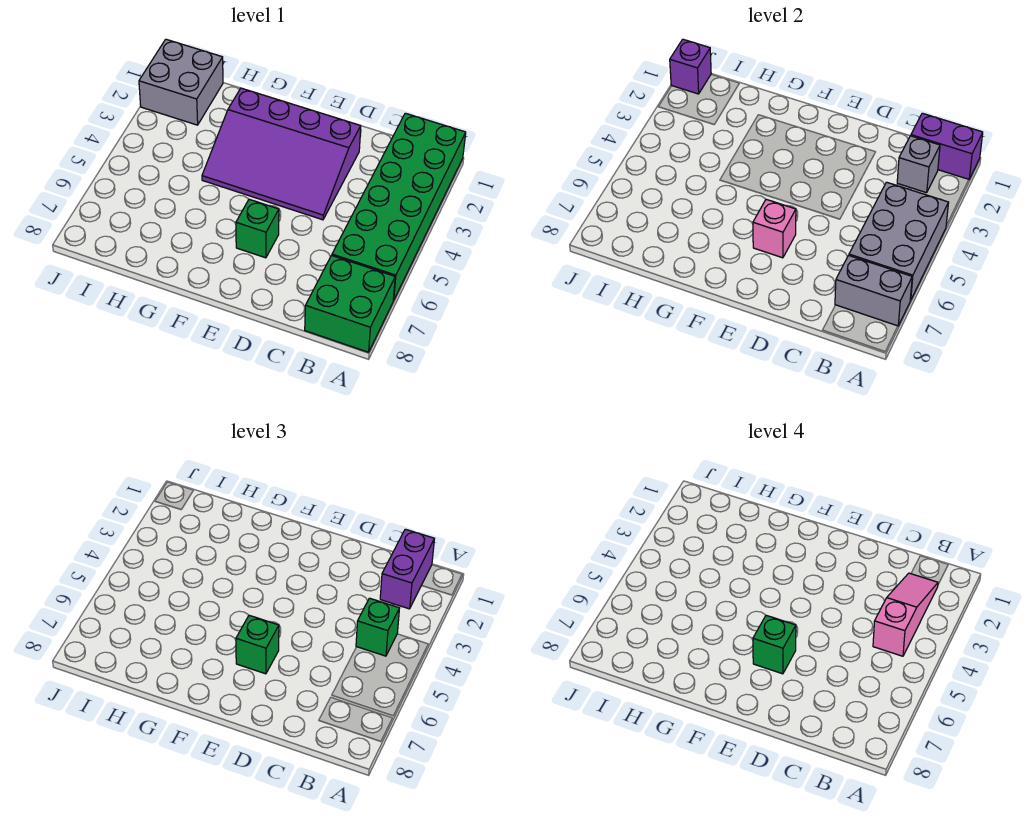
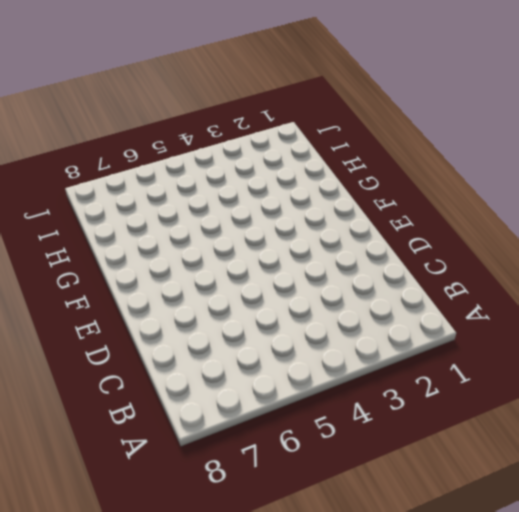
none -> green brick A1:B6 level 1
none -> green brick A7:B8 level 1
none -> purple slope D2:G4 level 1 top 2

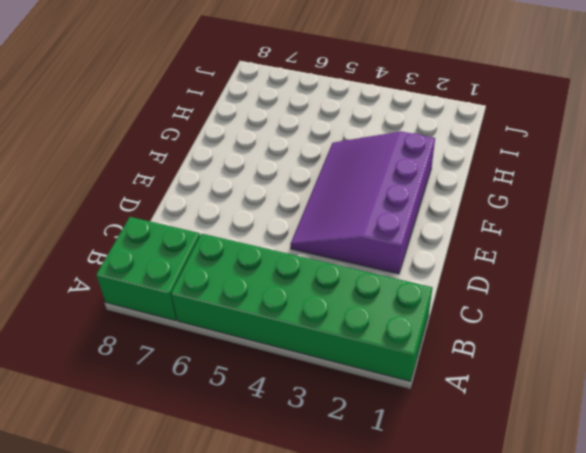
none -> green brick E6 level 1
none -> grey brick I1:J2 level 1
none -> purple brick A1:B1 level 2

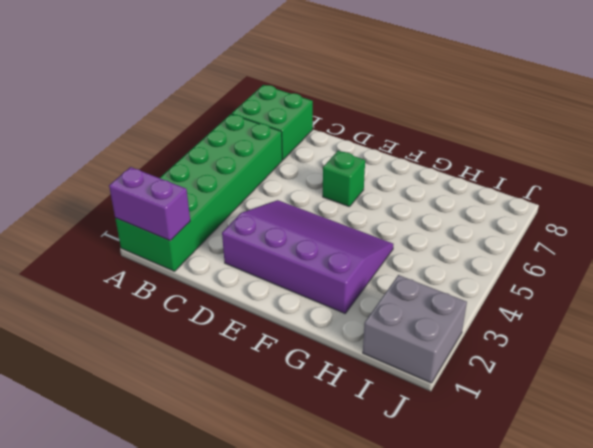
none -> grey brick A4:B6 level 2
none -> grey brick A7:B7 level 2
none -> grey brick B2 level 2

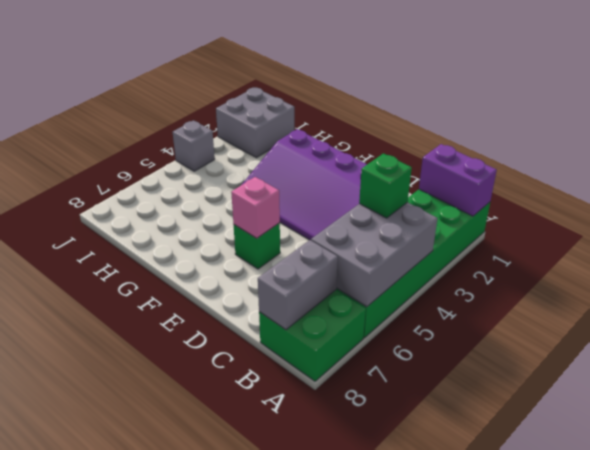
grey brick B7:B8 level 2 -> grey brick A7:B7 level 2
grey brick J4 level 1 -> grey brick B2 level 2
none -> purple brick J1 level 2
none -> purple brick B1:B2 level 3
none -> green brick E6 level 3

